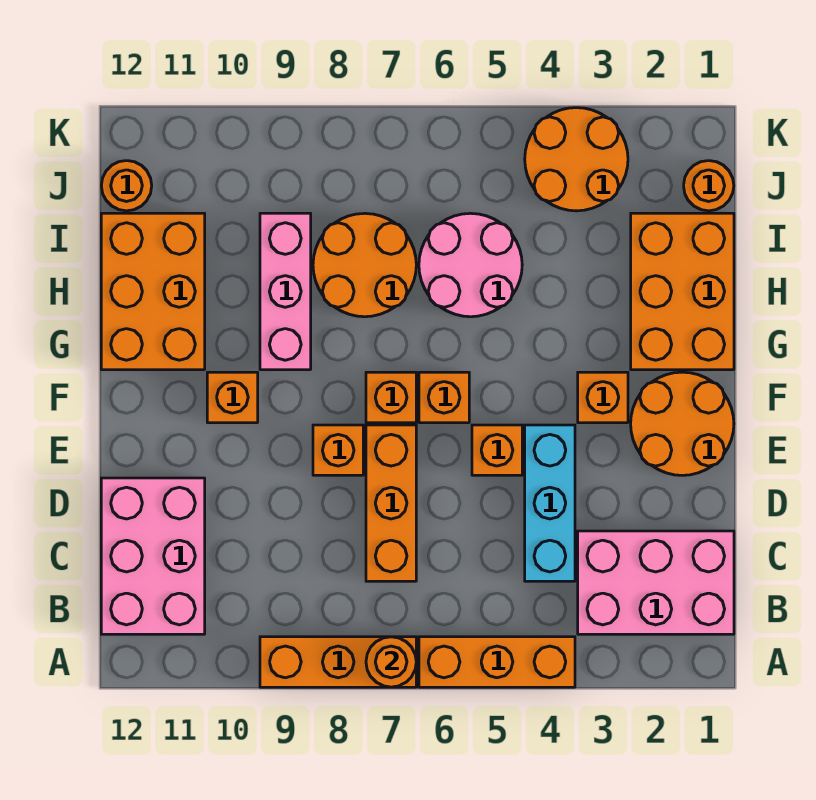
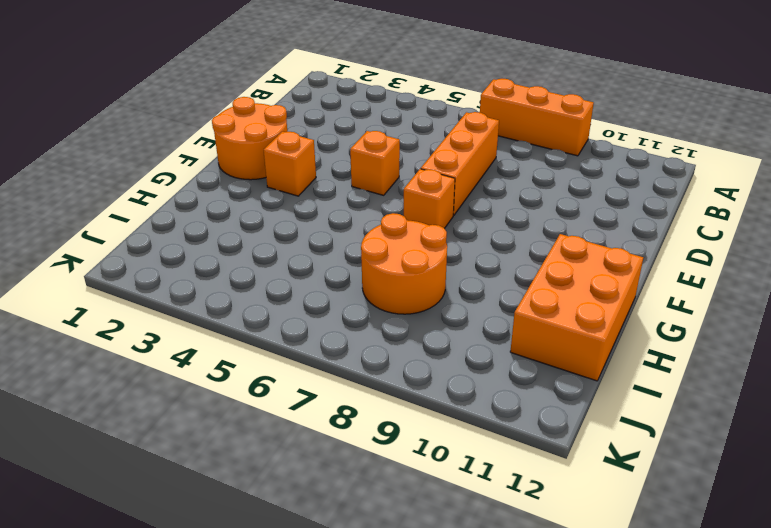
none -> orange brick A4:A6 level 1
none -> pink brick B1:C3 level 1
none -> pink brick B11:D12 level 1

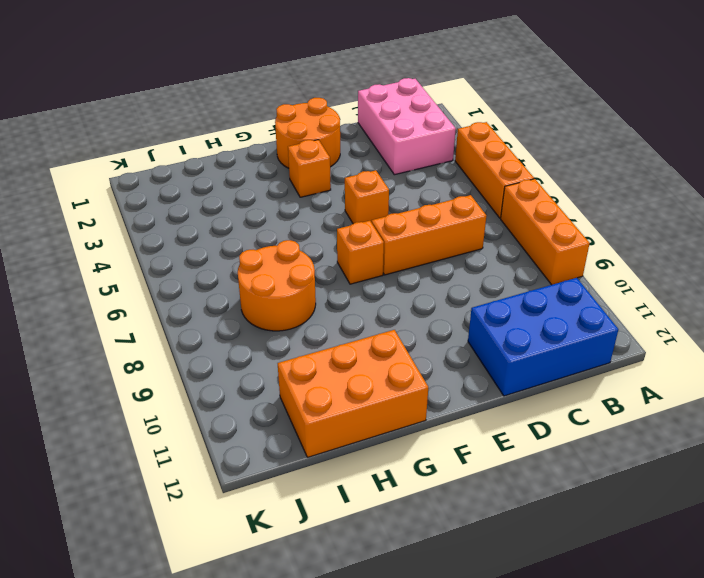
blue brick B11:D12 level 1 -> pink brick B11:D12 level 1
none -> cyan brick C4:E4 level 1
none -> orange brick E8 level 1
none -> orange brick F6 level 1

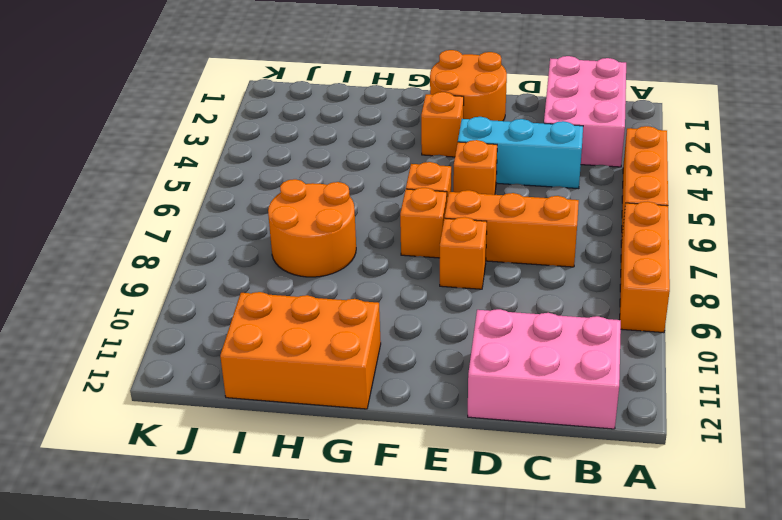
none -> orange brick F10 level 1
none -> orange brick G1:I2 level 1
none -> pink brick G9:I9 level 1

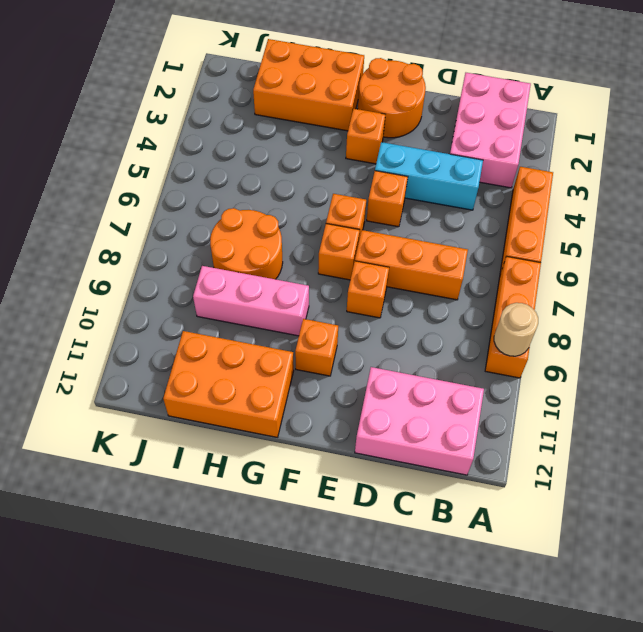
tan round brick A9 level 2 -> none
none -> pink round brick H5:I6 level 1
none -> orange round brick J1 level 1
none -> orange round brick J3:K4 level 1

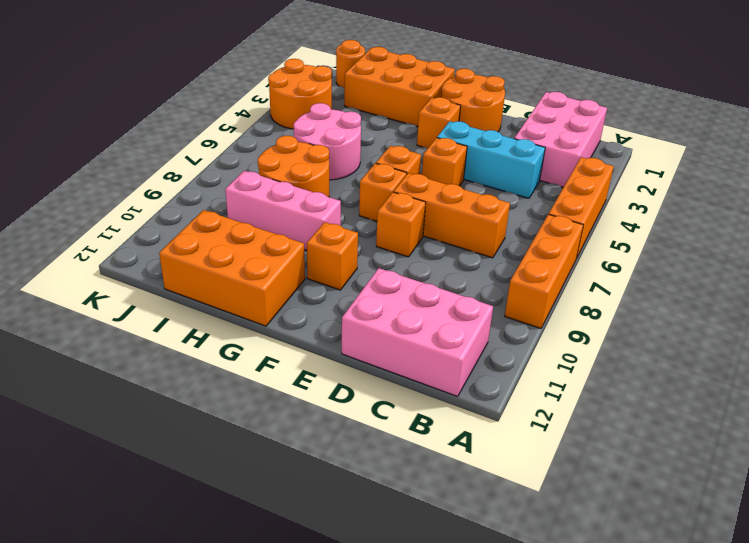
none -> orange round brick J12 level 1
none -> orange round brick A7 level 2

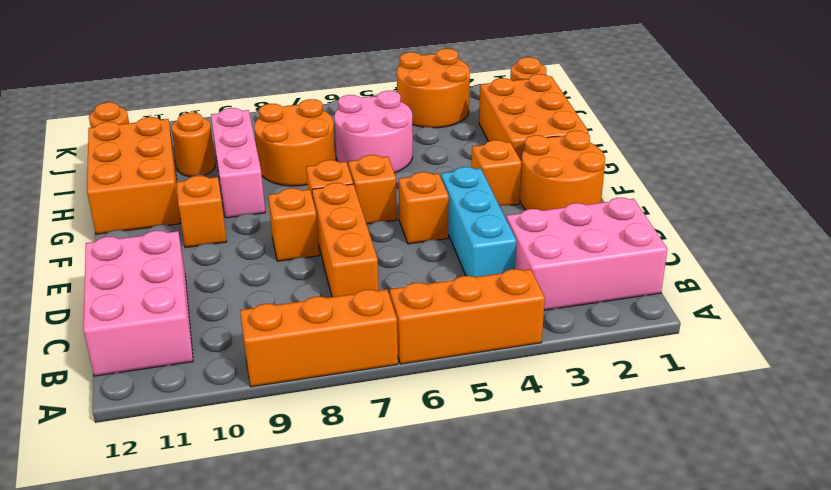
orange round brick I10 level 1 -> orange round brick A7 level 2

